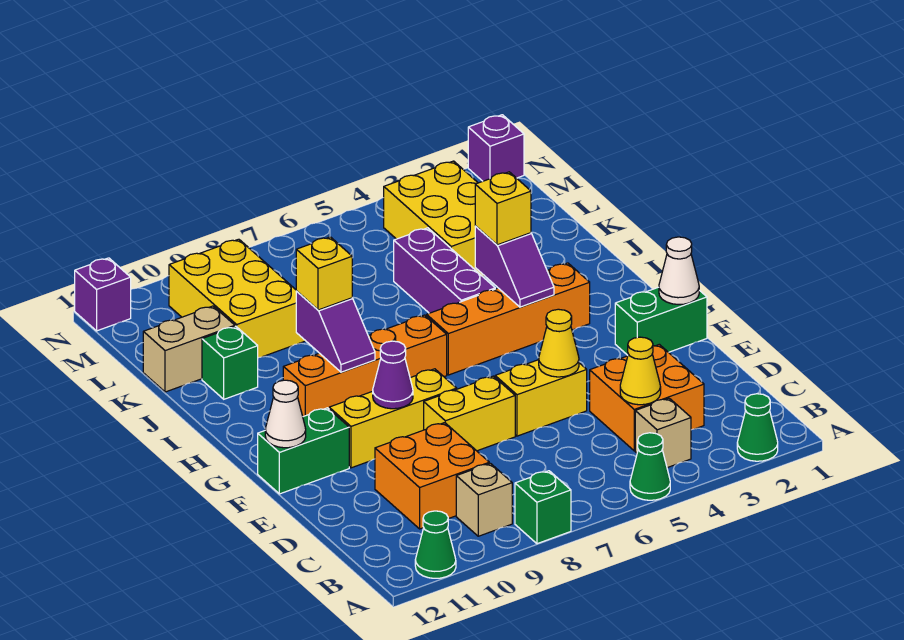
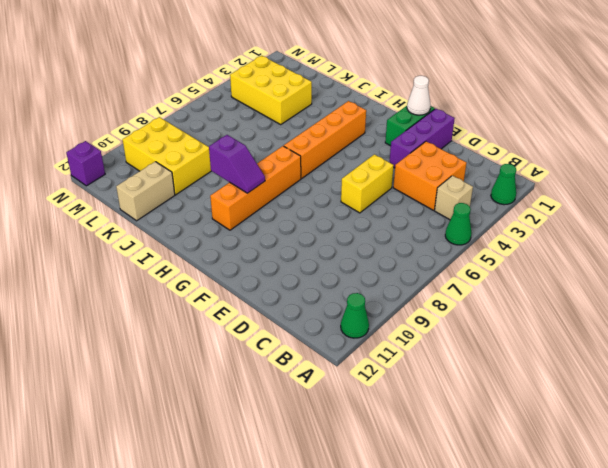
purple brick E1:E3 level 1 -> purple brick I5:K5 level 1
none -> green brick A8 level 1
none -> tan brick B9 level 1
none -> orange brick C9:D10 level 1
none -> yellow brick E7:E8 level 1

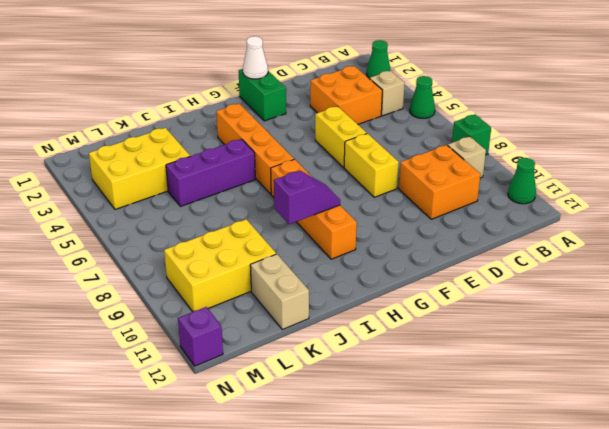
none -> yellow brick F8:F10 level 1
none -> green brick F11:F12 level 1
none -> green brick J11 level 1
none -> purple brick N1 level 1

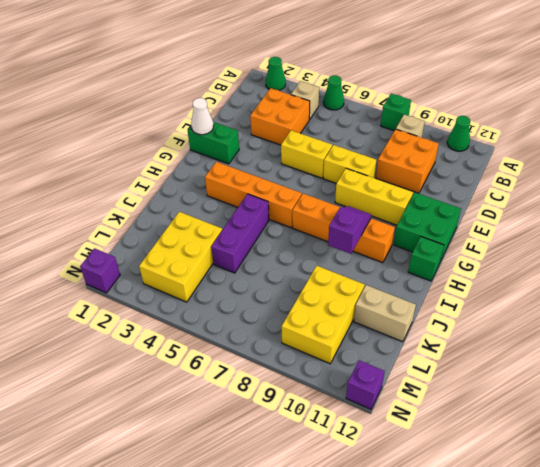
green brick F11:G12 level 1 -> green brick F11:F12 level 1
green brick H12 level 1 -> green brick J11 level 1
none -> yellow cone C4 level 2
none -> yellow cone E5 level 2
none -> purple cone F9 level 2
none -> white cone F12 level 2

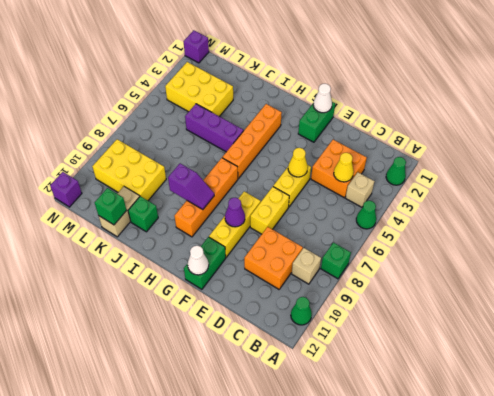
green brick K12 level 2 -> none
none -> purple slope H4:I4 level 2 top I
none -> yellow brick I4 level 3
none -> yellow brick I9 level 3

